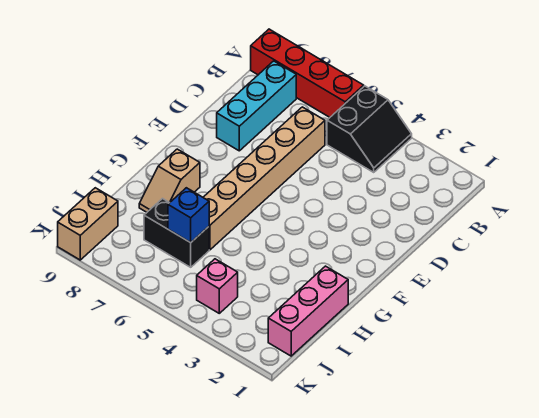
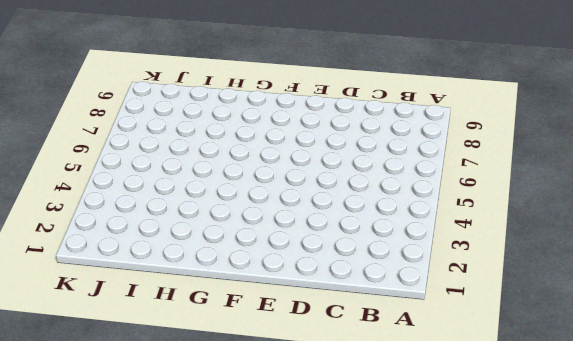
none -> black slope A4:B5 level 1 top 5
none -> red brick A6:A9 level 1

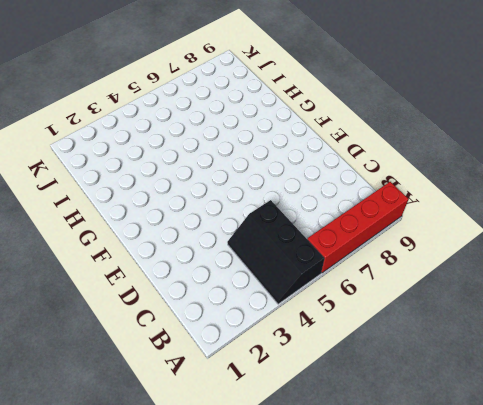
black slope A4:C5 level 1 top 5 -> black slope A4:B5 level 1 top 5
none -> cyan brick B8:D8 level 1
none -> tan brick C6:H6 level 1

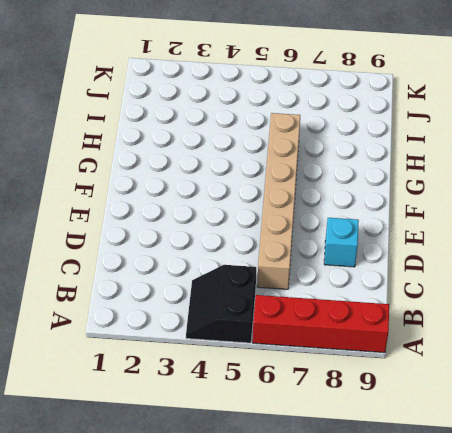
cyan brick D8 level 1 -> cyan brick B8:D8 level 1
none -> tan slope G8:H8 level 1 top G
none -> pink brick H1:J1 level 1

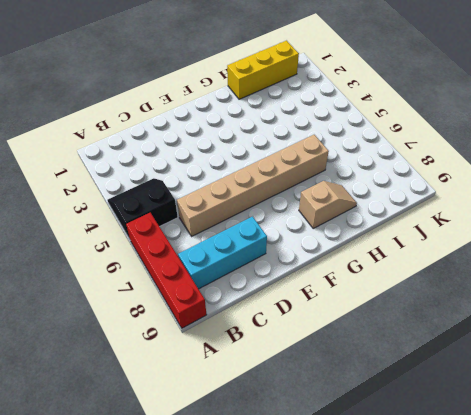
yellow brick H1:J1 level 1 -> pink brick H1:J1 level 1
none -> black brick I6:I7 level 1
none -> pink brick J4 level 1

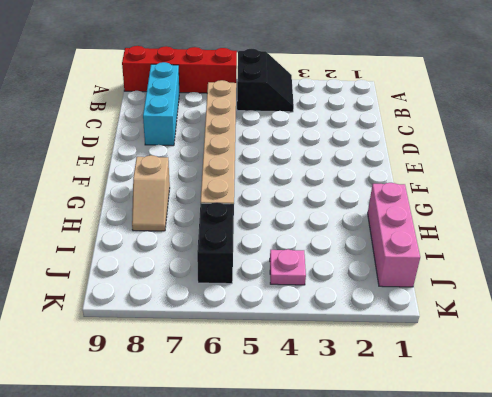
black brick I6:J6 level 1 -> black brick I6:I7 level 1
pink plate J4 level 1 -> pink brick J4 level 1
none -> tan brick J9:K9 level 1
none -> blue brick I6 level 2

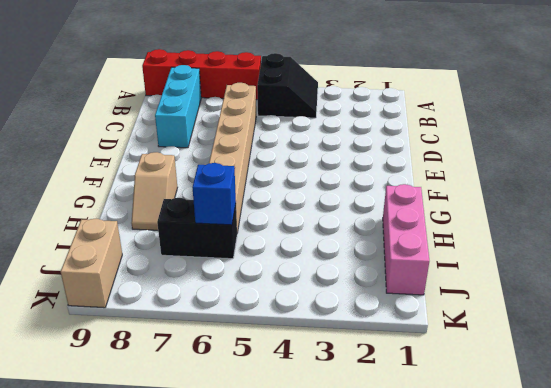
none -> pink brick J4 level 1

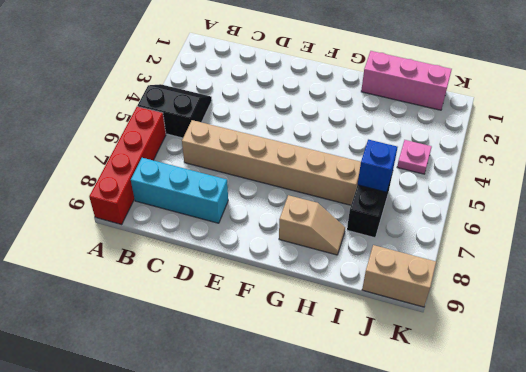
pink plate J4 level 1 -> pink brick J4 level 1

